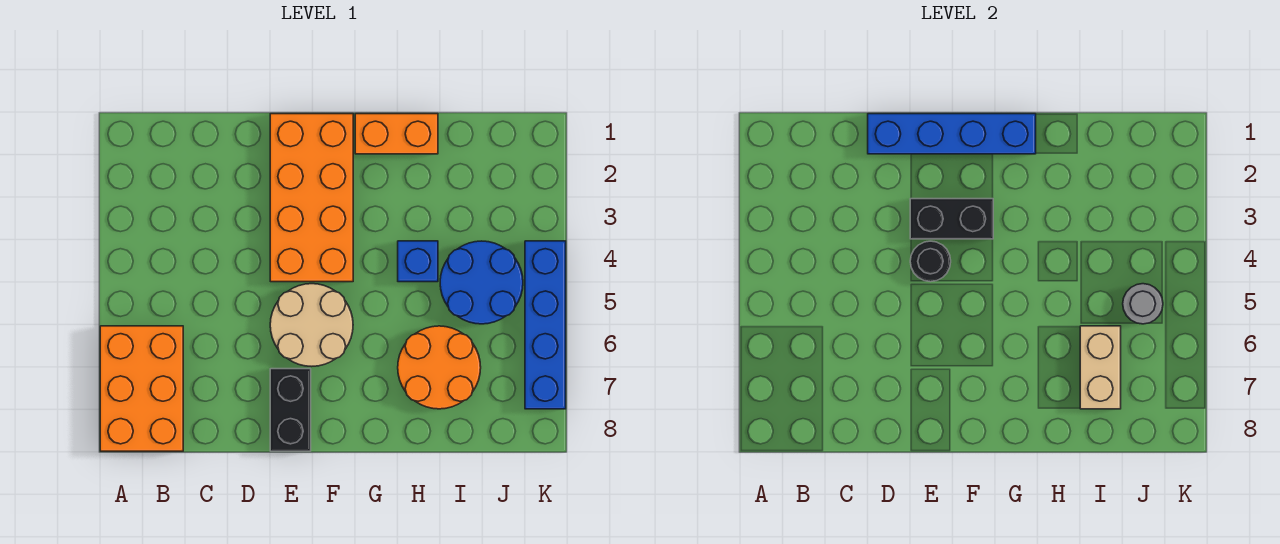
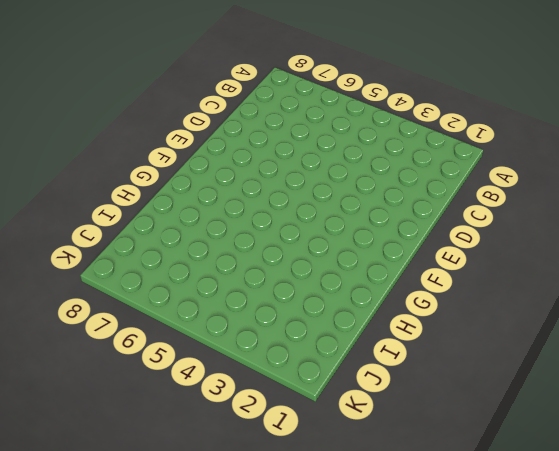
none -> orange brick A6:B8 level 1
none -> orange brick E1:F4 level 1
none -> tan round brick E5:F6 level 1

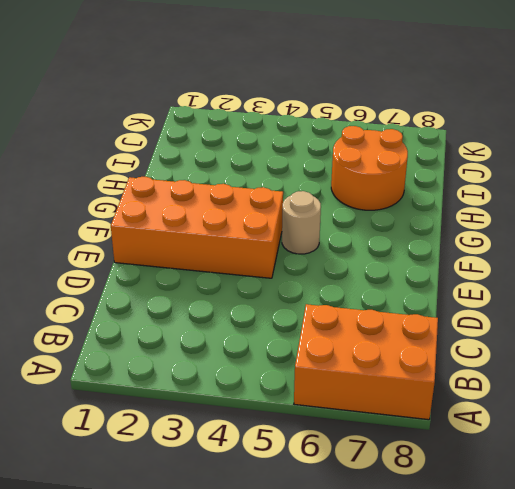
tan round brick F5 level 1 -> tan round brick E5:F6 level 1
none -> black brick E7:E8 level 1
none -> orange brick G1:H1 level 1
none -> blue brick H4 level 1

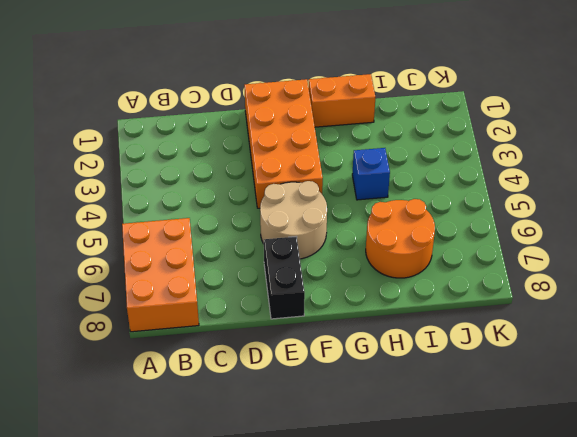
none -> blue round brick I4:J5 level 1
none -> blue brick K4:K7 level 1
none -> blue brick D1:G1 level 2

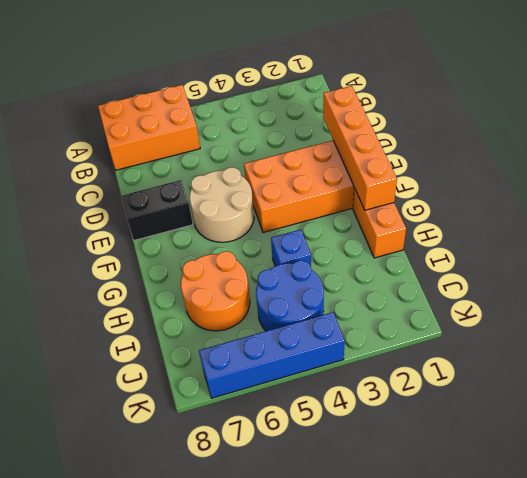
orange brick D1:G1 level 2 -> blue brick D1:G1 level 2
none -> black brick E3:F3 level 2
none -> black round brick E4 level 2
none -> tan brick I6:I7 level 2

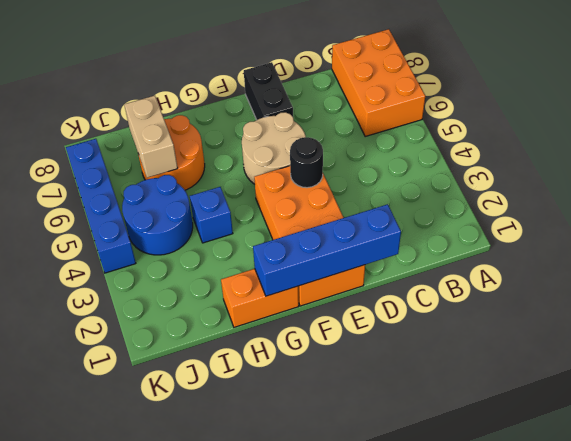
none -> black brick E3:F3 level 2
none -> grey round brick J5 level 2

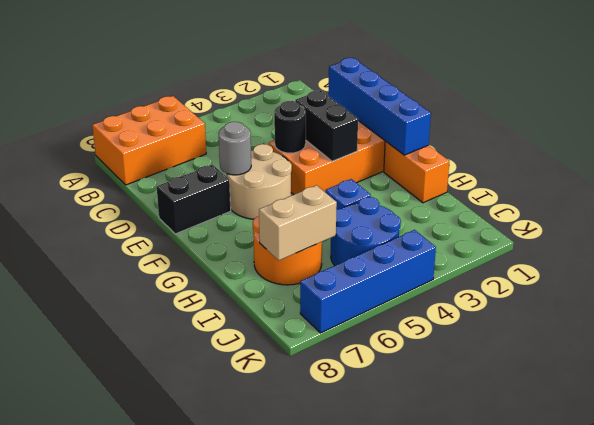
grey round brick E6 level 2 -> grey round brick J5 level 2

